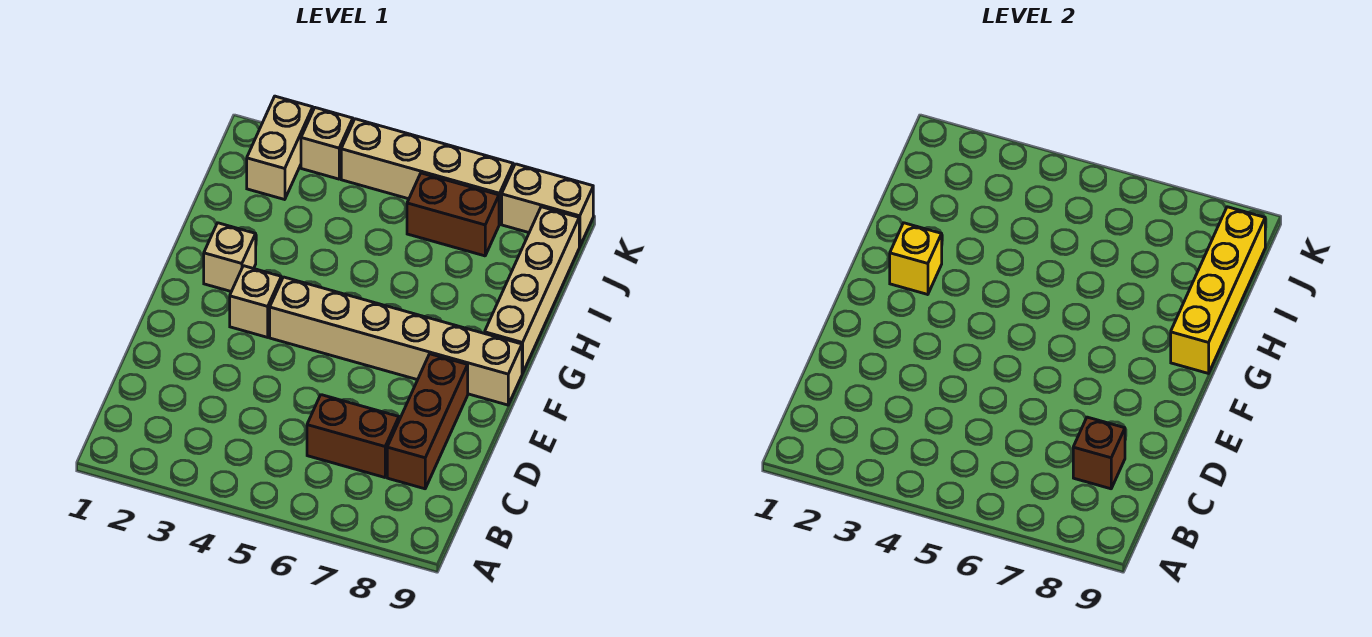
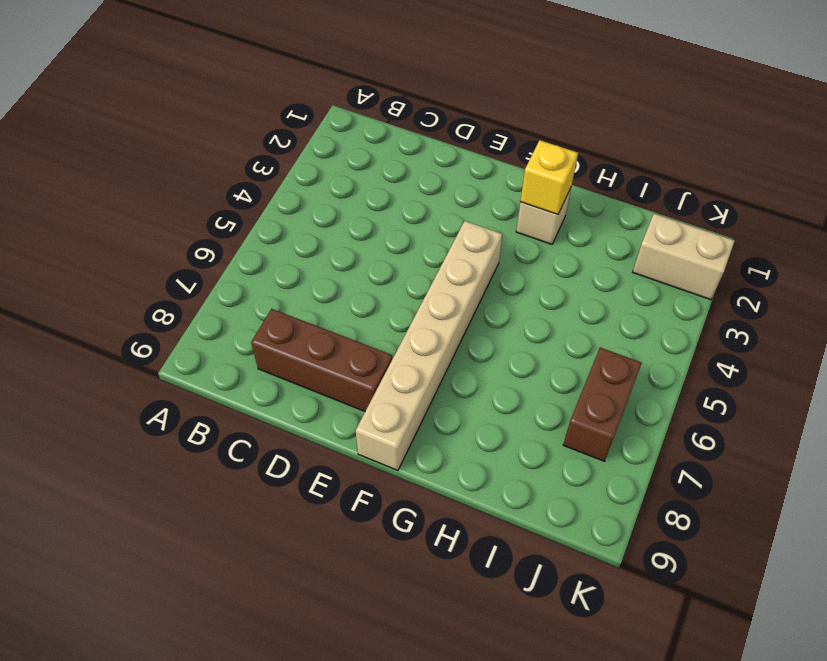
none -> brown brick C6:C7 level 1
none -> tan brick F3 level 1
none -> tan brick G9:J9 level 1

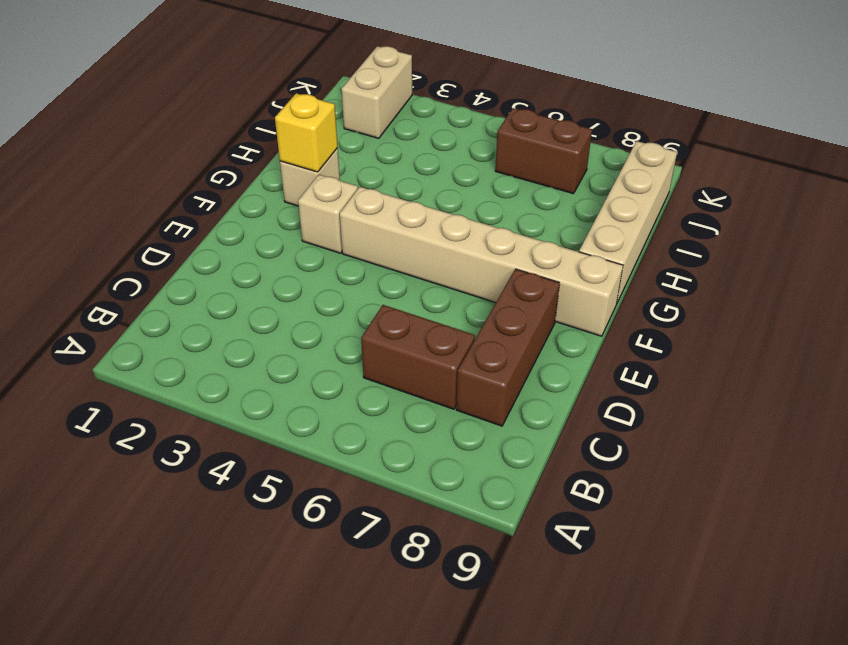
none -> tan brick K3 level 1
none -> tan brick K4:K7 level 1
none -> tan brick K8:K9 level 1

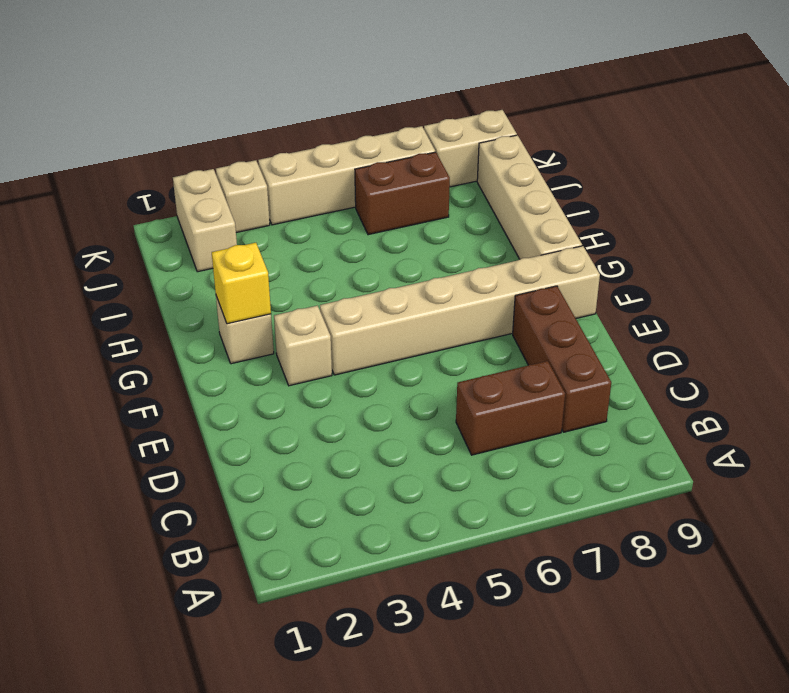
none -> brown brick C8 level 2
none -> yellow brick G9:J9 level 2

